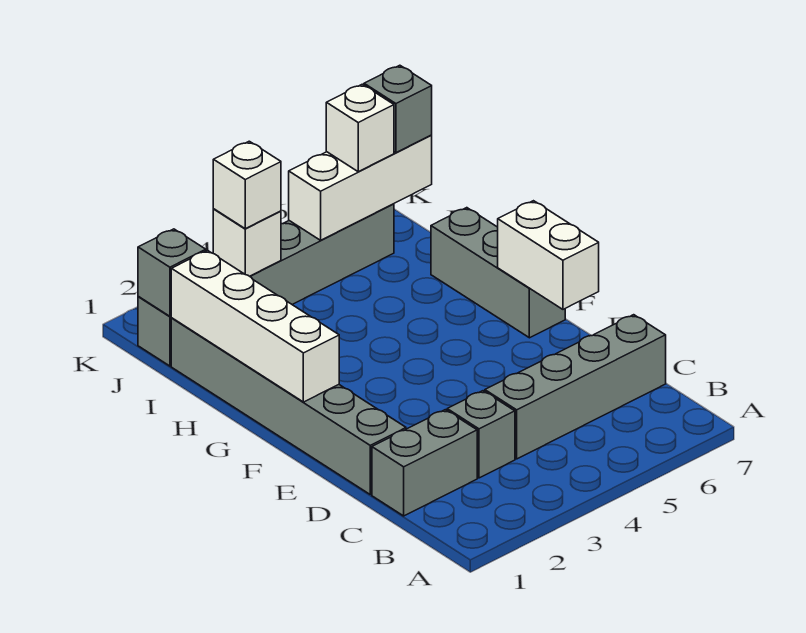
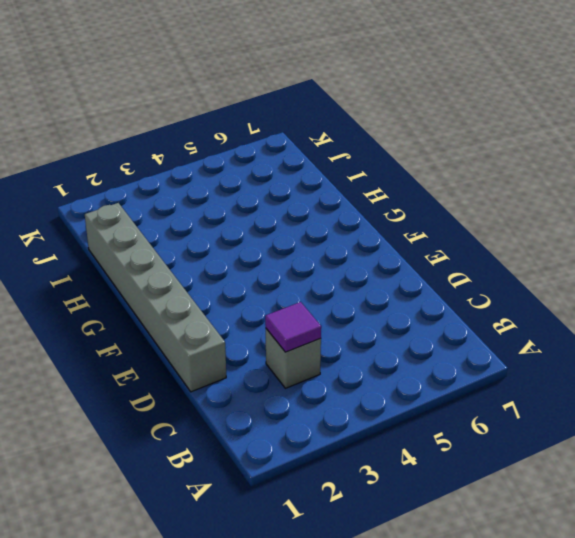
purple tile C3 level 2 -> none
none -> grey brick C1:C2 level 1
none -> grey brick C4:C7 level 1
none -> grey brick F7:H7 level 1

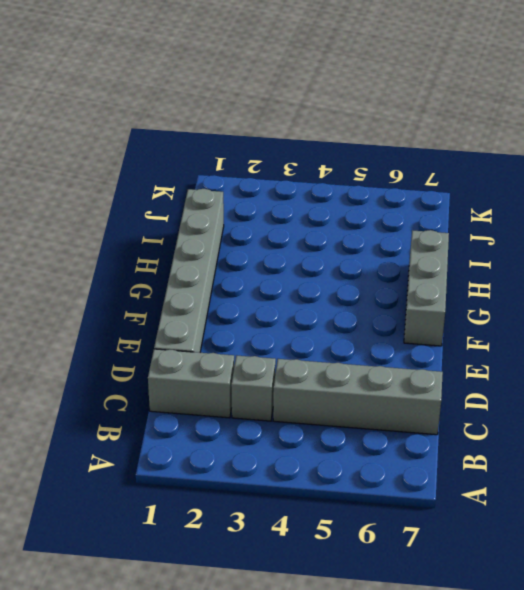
none -> grey brick J1:J6 level 1
none -> white brick E7:F7 level 2
none -> white brick F1:I1 level 2

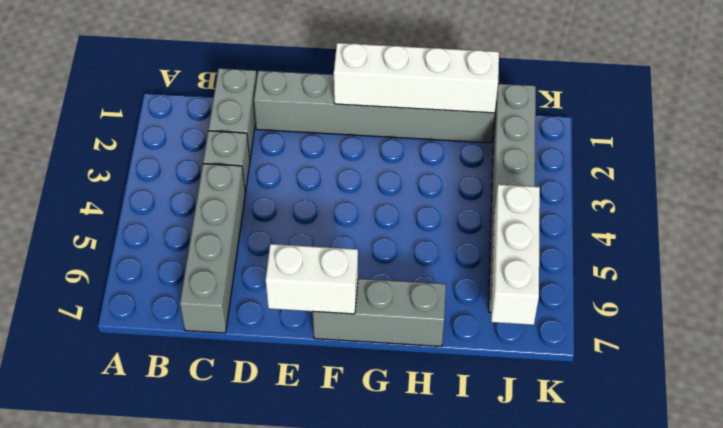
none -> grey brick J1 level 2
none -> white brick J3 level 2
none -> white brick J3 level 3

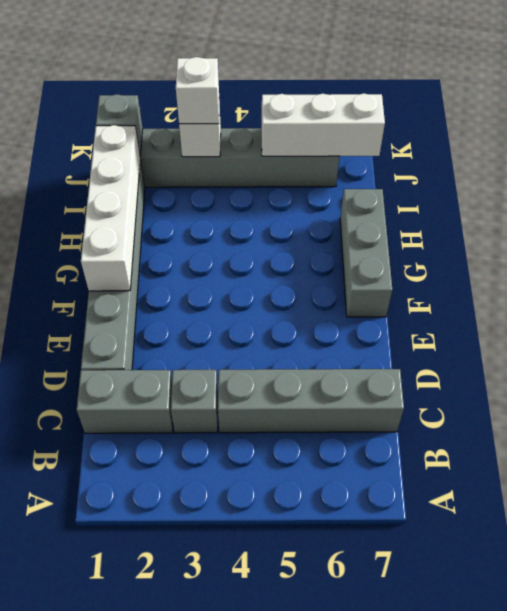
none -> white brick E7:F7 level 2
none -> white brick J6 level 3
none -> grey brick J7 level 3

